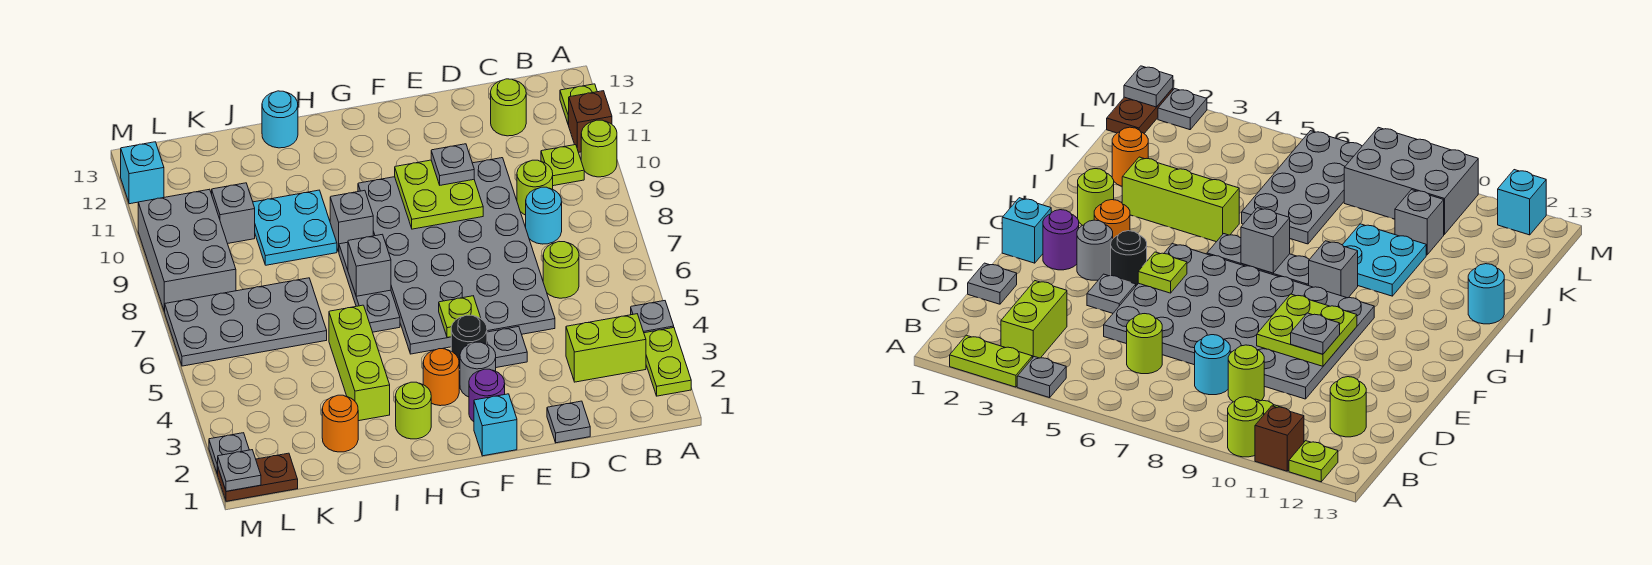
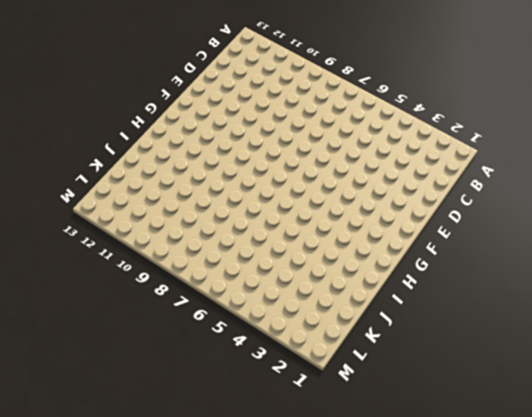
none -> lime plate A2:A3 level 1
none -> grey plate A4 level 1
none -> lime round brick A10 level 1
none -> brown brick A11 level 1

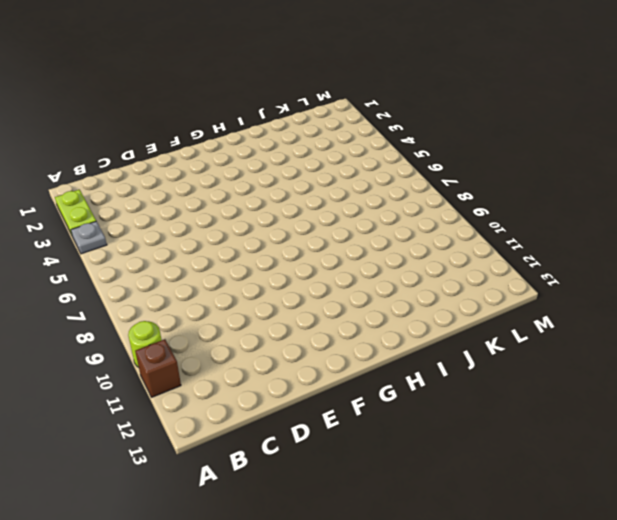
none -> lime plate A12 level 1
none -> lime brick B3:C3 level 1
none -> lime plate B10 level 1
none -> lime round brick C6 level 1

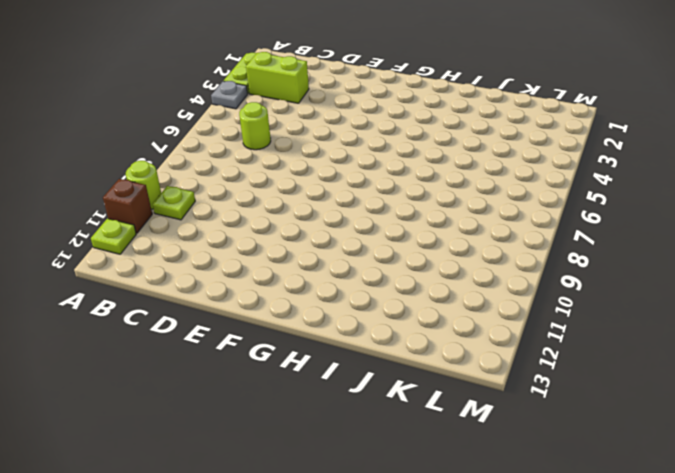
none -> cyan round brick C8 level 1
none -> lime round brick C9 level 1
none -> lime round brick C12 level 1
none -> grey plate D1 level 1

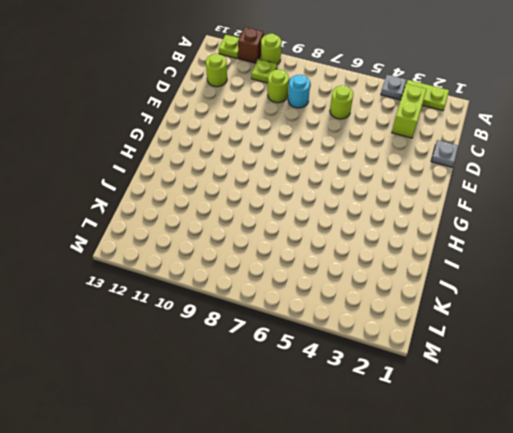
none -> grey plate D5:G10 level 1
none -> grey plate E4 level 1
none -> cyan brick F1 level 1
none -> purple round brick F2 level 1

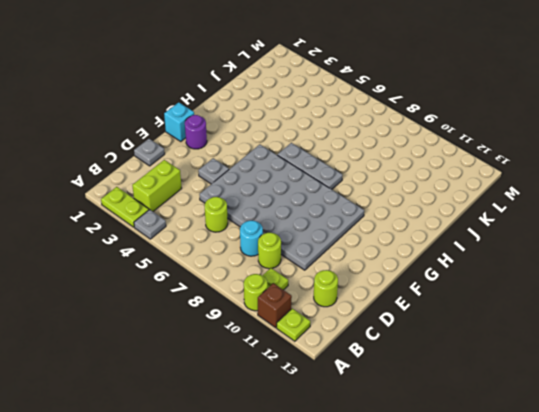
none -> grey round brick F3 level 1
none -> black round brick F4 level 1
none -> orange round brick G3 level 1
none -> lime round brick H2 level 1

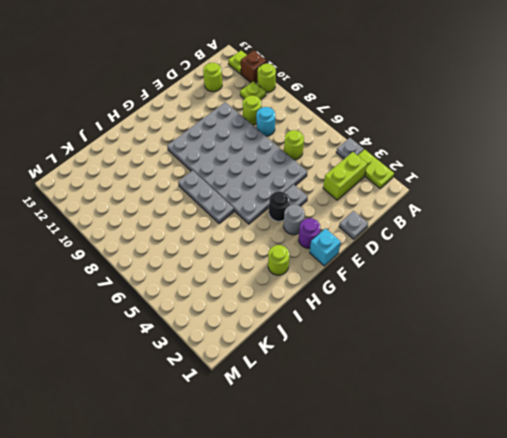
none -> orange round brick G3 level 1
none -> grey brick H9 level 1
none -> lime brick I3:I5 level 1
none -> cyan plate I9:J10 level 1

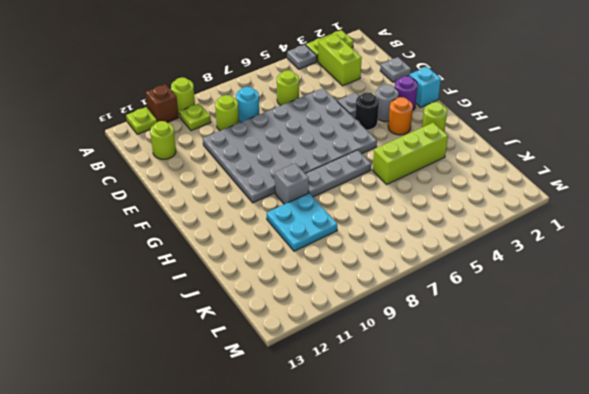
none -> cyan round brick I13 level 1
none -> orange round brick J2 level 1
none -> grey plate J6:M7 level 1
none -> grey brick K10 level 1

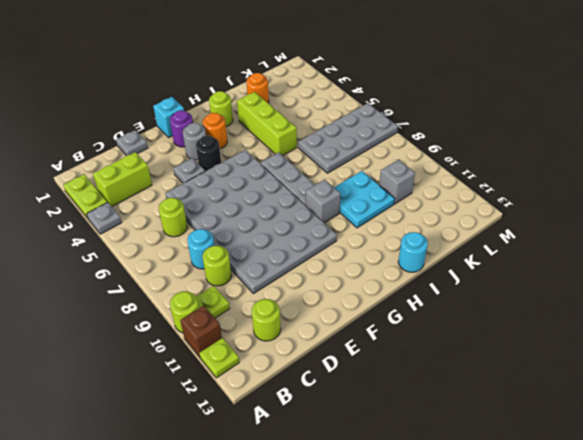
none -> brown plate L1:M1 level 1
none -> grey brick L8:M10 level 1
none -> grey plate M2 level 1
none -> cyan brick M12 level 1

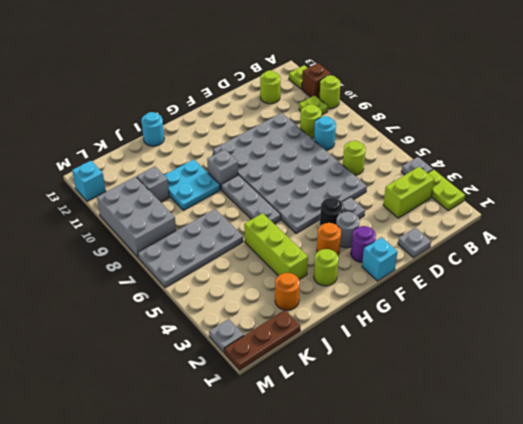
brown plate K1:M1 level 1 -> brown plate L1:M1 level 1
none -> lime plate E9:F10 level 2
none -> lime plate F5 level 2
none -> grey brick H7 level 2
none -> grey plate M1 level 2

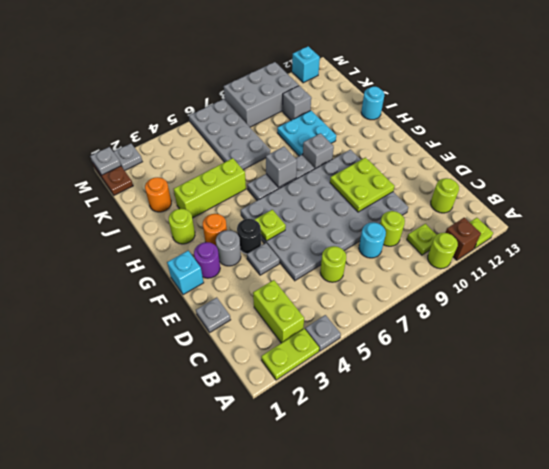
none -> grey plate E10 level 3

